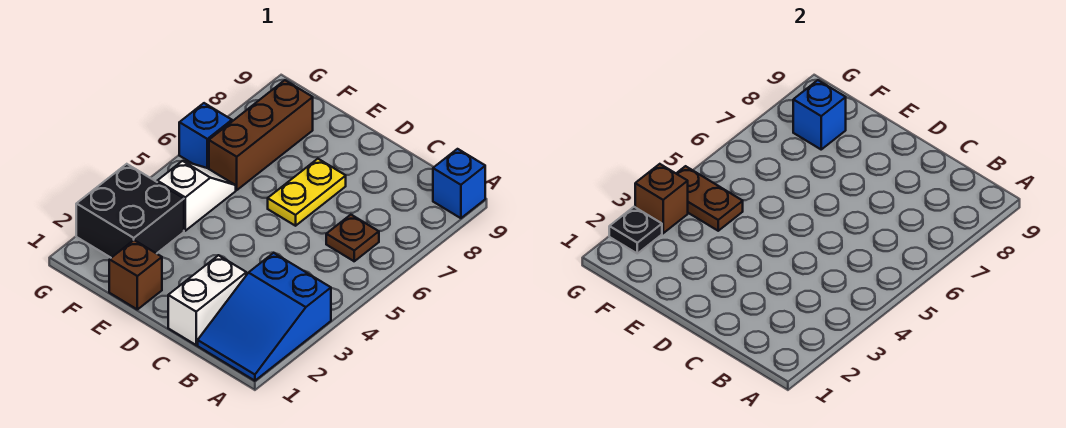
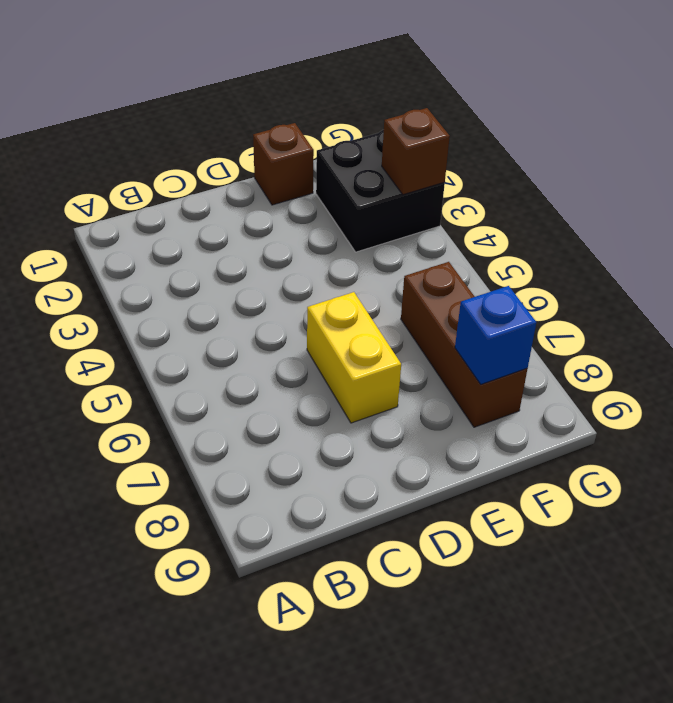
yellow brick D6:D7 level 1 -> yellow plate D6:D7 level 1
none -> blue slope A1:B3 level 1 top 3
none -> blue brick A9 level 1
none -> brown plate B6 level 1

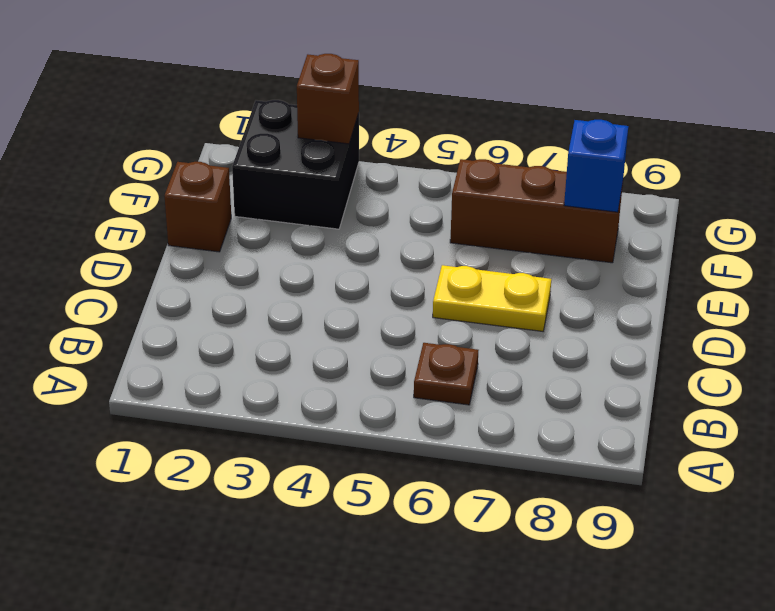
none -> blue slope A1:B3 level 1 top 3
none -> blue brick A9 level 1
none -> white brick C1:C2 level 1

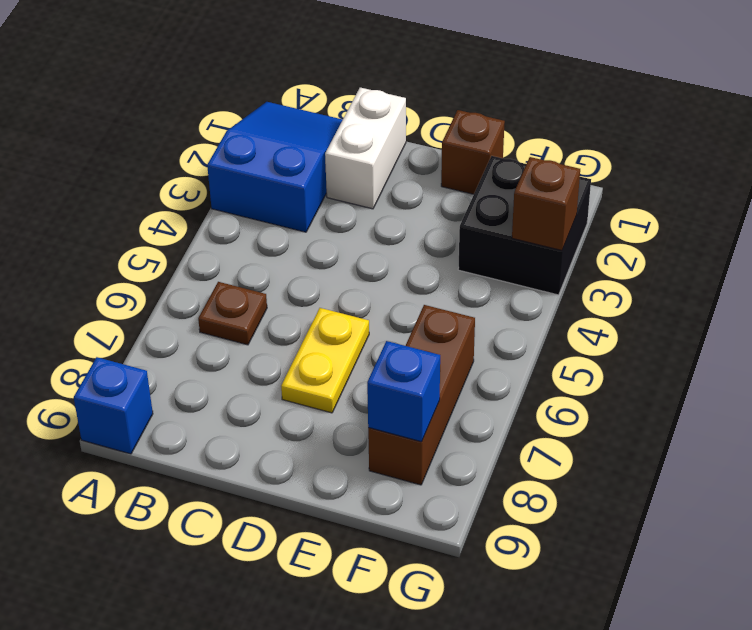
none -> white slope F4:F5 level 1 top 4
none -> blue brick G6 level 1
none -> brown plate F4:G4 level 2

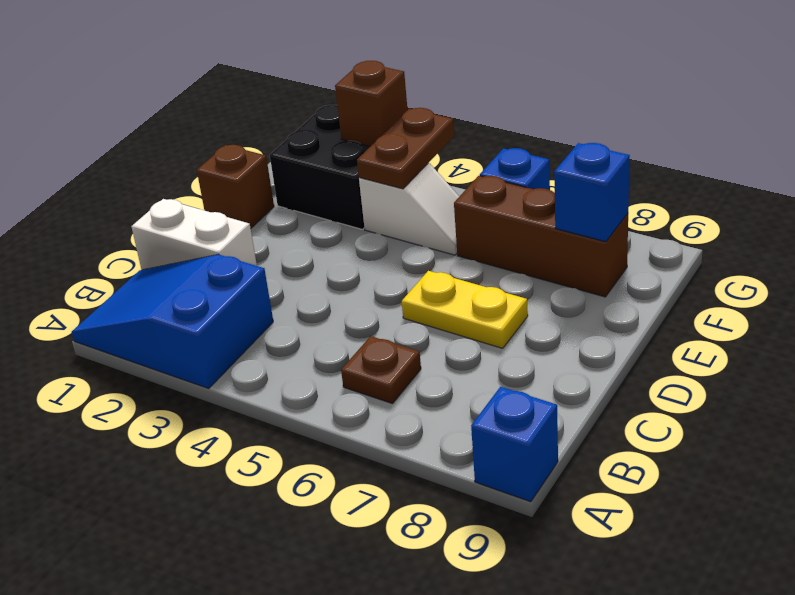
none -> black plate G2 level 2

